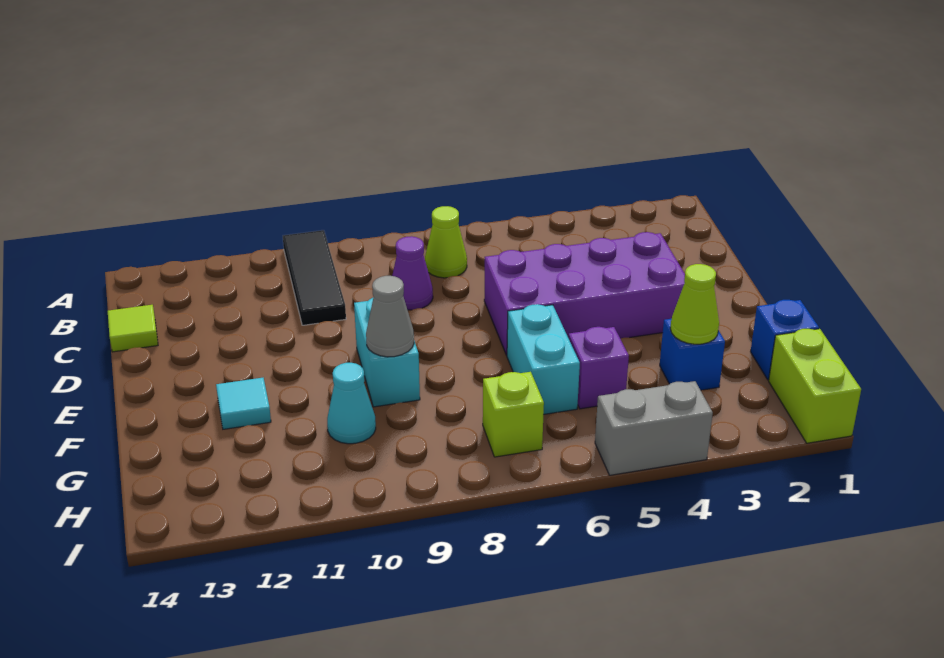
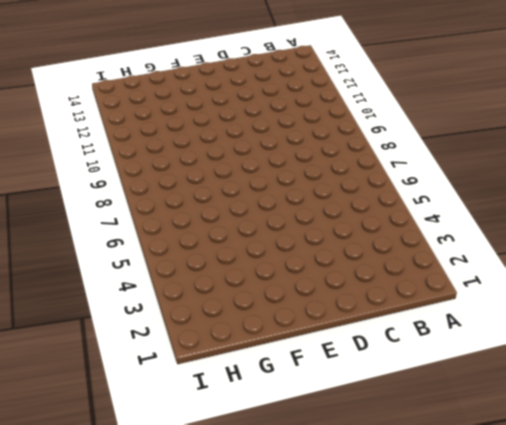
none -> black tile A10:C10 level 1
none -> lime cone B7 level 1
none -> purple cone C8 level 1

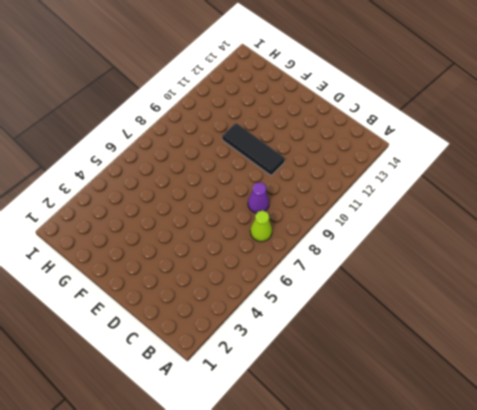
black tile D10:F10 level 1 -> black tile A10:C10 level 1
none -> lime tile C14 level 1
none -> purple brick D3:E6 level 1
none -> cyan brick E9:F9 level 1

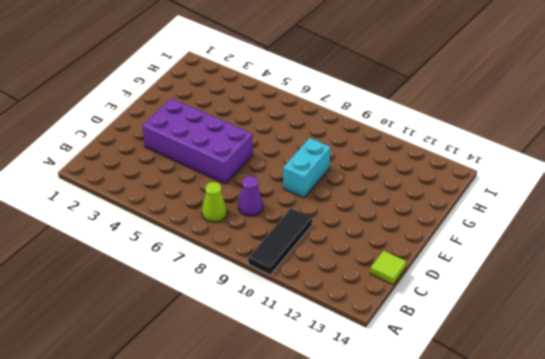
none -> cyan brick F6:G6 level 1
none -> cyan tile F12 level 1
none -> blue brick G1 level 1

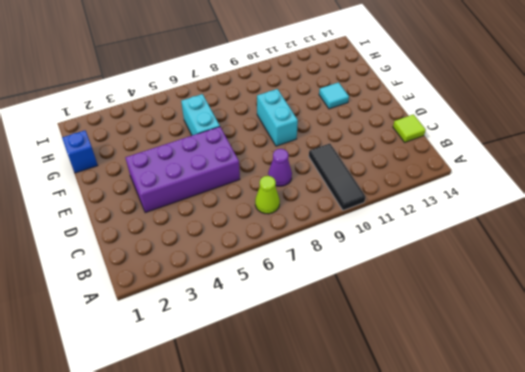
none -> blue brick G3 level 1
none -> purple brick G5 level 1
none -> cyan cone G10 level 1

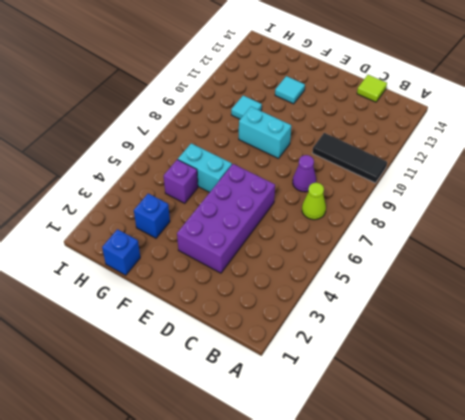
cyan tile G10 level 1 -> cyan cone G10 level 1
none -> lime brick H1:I1 level 1
none -> lime brick H7 level 1
none -> grey brick I4:I5 level 1

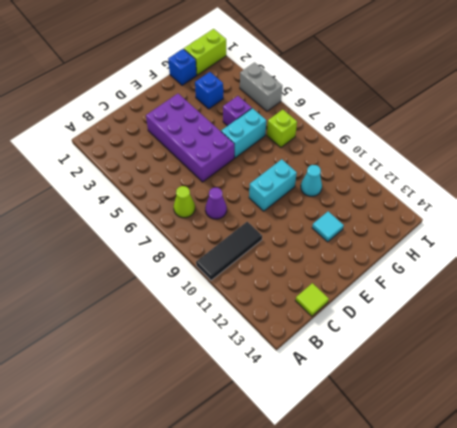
none -> grey cone F9 level 2
none -> lime cone G3 level 2

